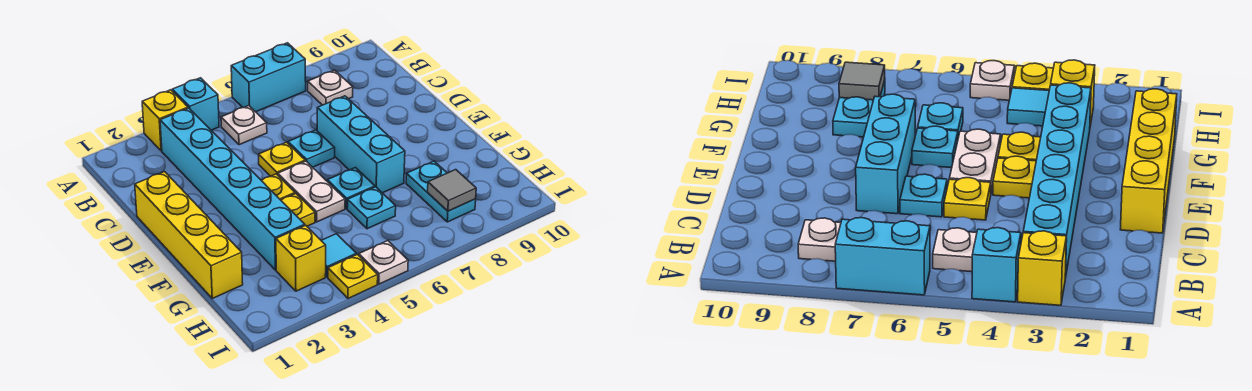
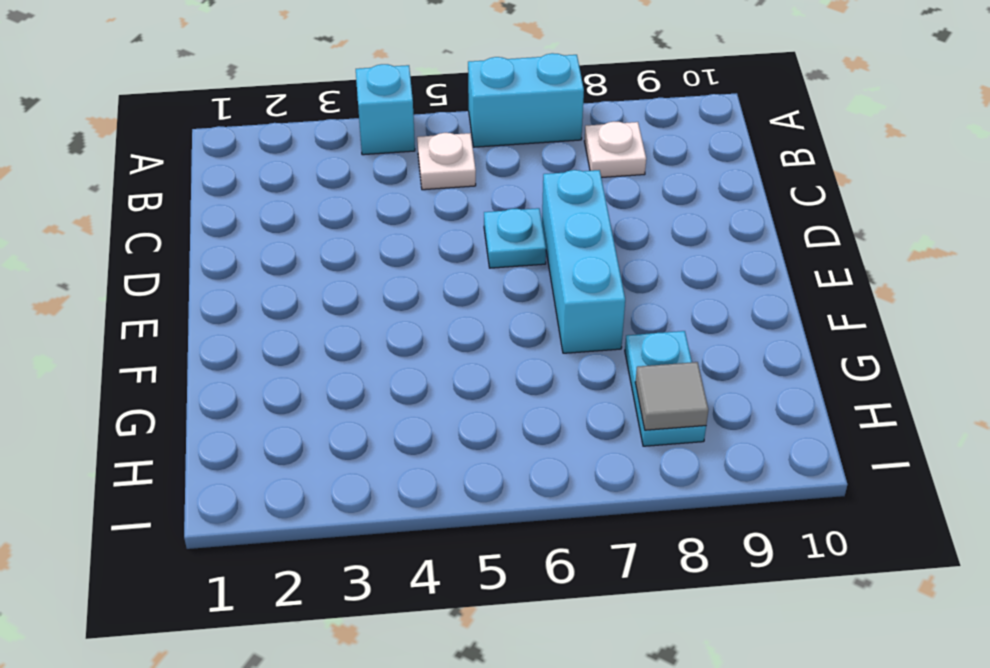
none -> yellow brick A3 level 1
none -> cyan brick B3:G3 level 1
none -> yellow brick D1:G1 level 1

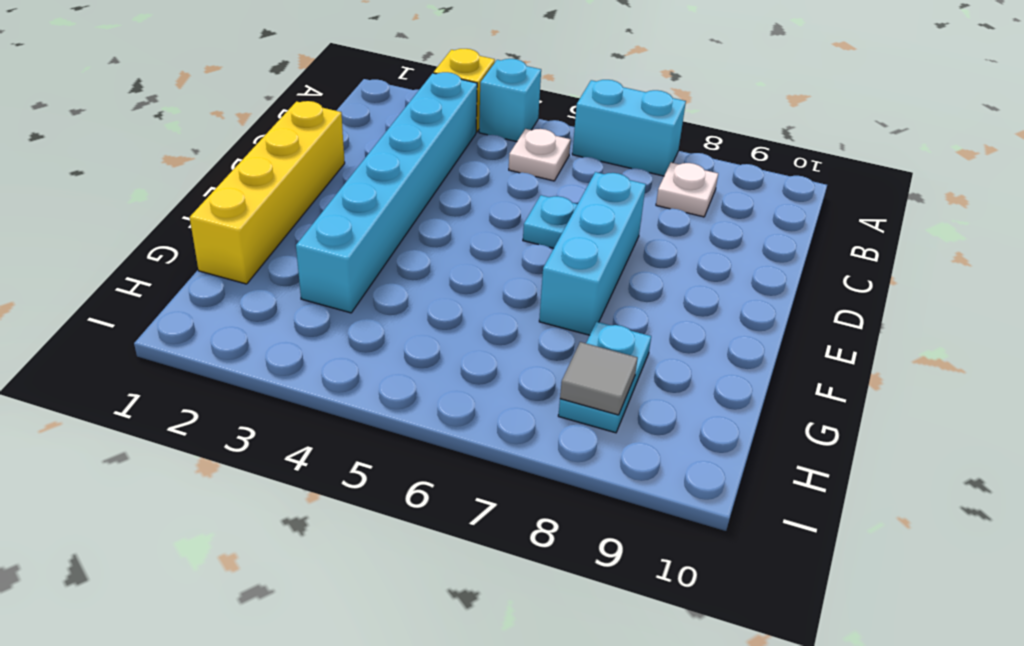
none -> yellow plate D5 level 1
none -> yellow plate E4 level 1
none -> white plate E5:F5 level 1

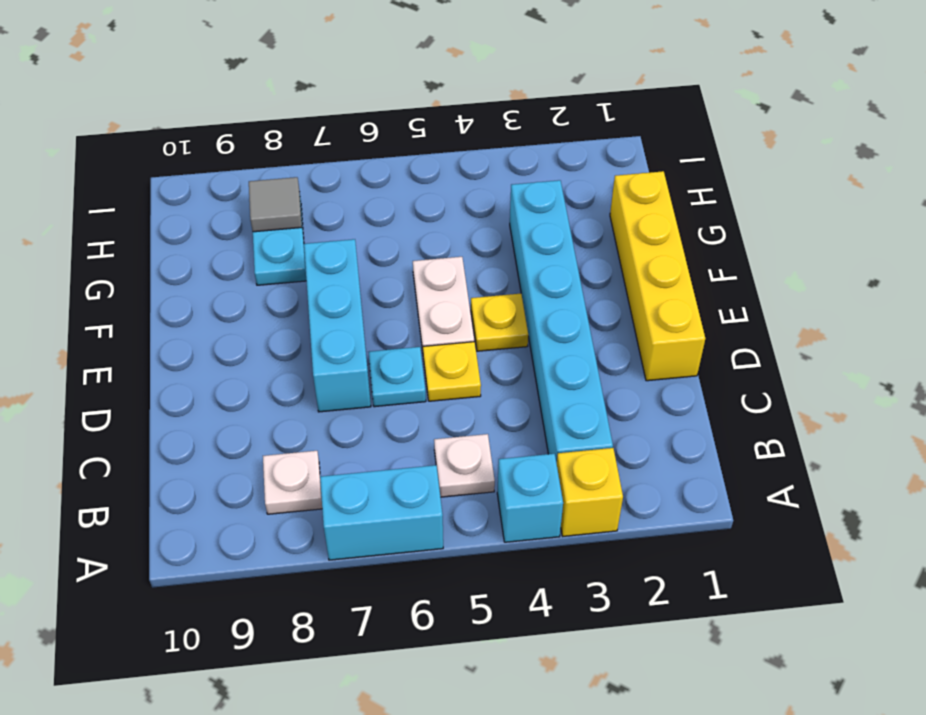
none -> yellow plate F4 level 1
none -> cyan plate F6 level 1
none -> cyan plate G6 level 1

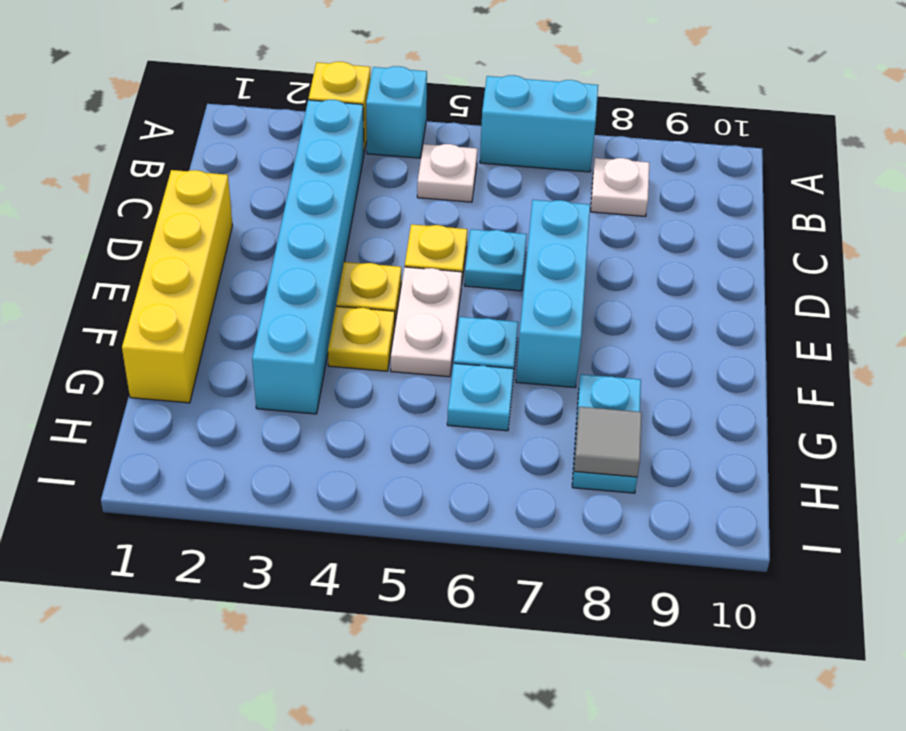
none -> yellow brick H3 level 1
none -> cyan tile H4 level 1
none -> yellow plate I4 level 1

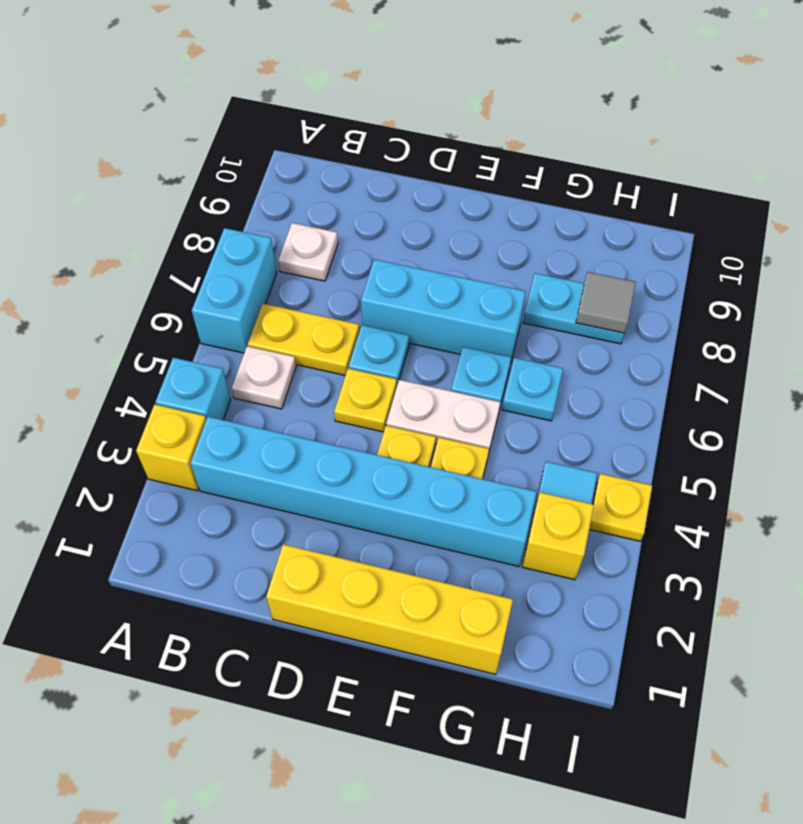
yellow plate B6:C6 level 1 -> none
none -> white plate I5 level 1

